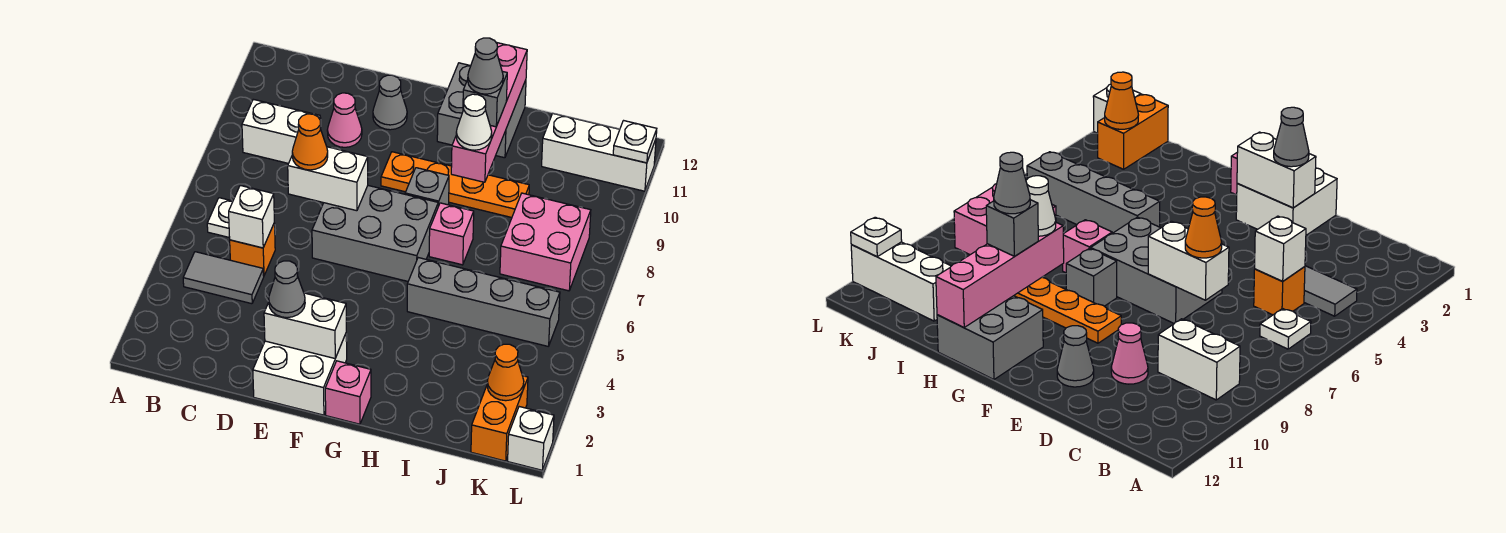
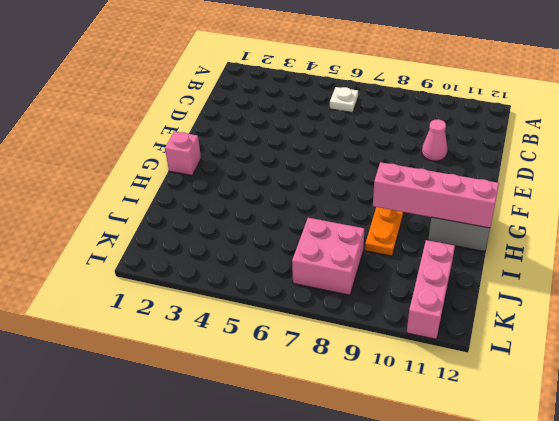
pink brick J11:L11 level 1 -> white brick J11:L11 level 1
none -> grey tile B4:C4 level 1
none -> white brick B9:C9 level 1
none -> orange brick C5 level 1

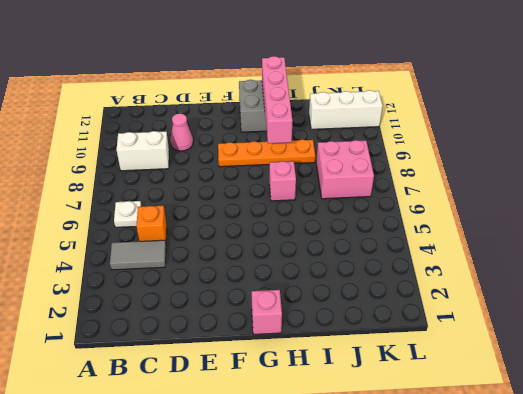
none -> white brick E1:F2 level 1
none -> grey brick E6:G7 level 1
none -> grey cone E11 level 1

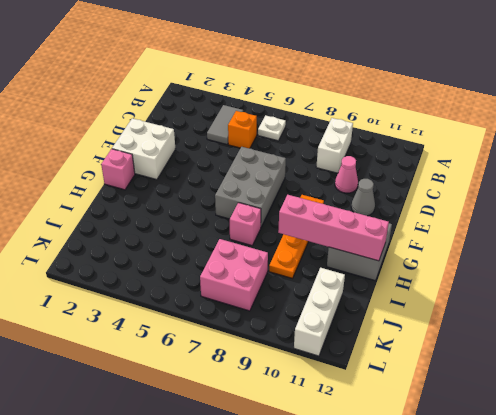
none -> grey brick G8 level 1
none -> grey brick H5:K5 level 1
none -> orange brick K1:K2 level 1

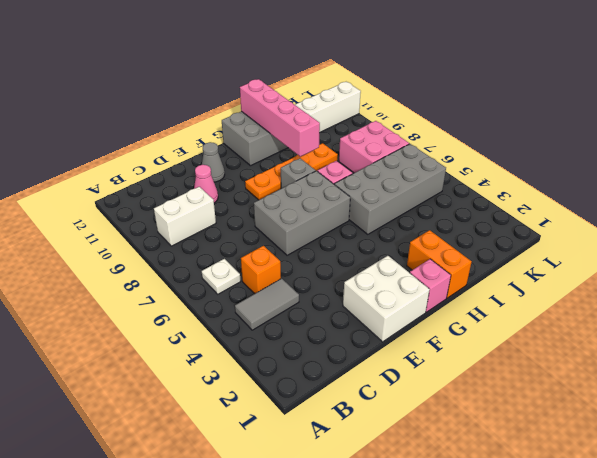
orange brick H1:H2 level 1 -> orange brick K1:K2 level 1
grey brick H5:K6 level 1 -> grey brick H5:K5 level 1
none -> white brick L1 level 1
none -> white brick C5 level 2
none -> white brick D7:E7 level 2

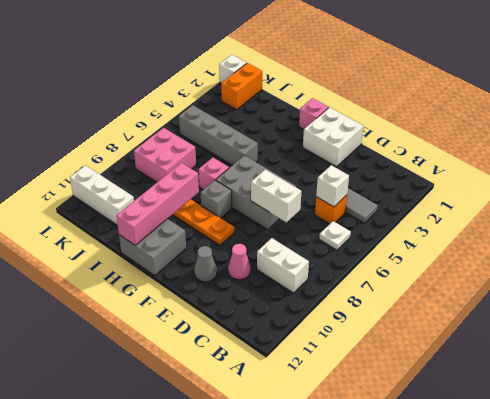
none -> white brick E2:F2 level 2
none -> orange cone K2 level 2
none -> white plate L11 level 2

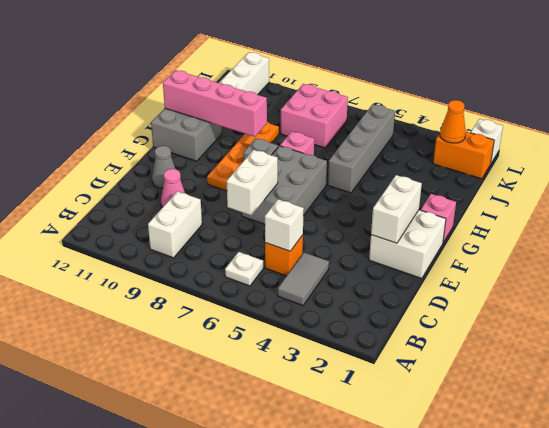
none -> white plate L11 level 2
none -> orange cone D7 level 3
none -> grey cone E2 level 3

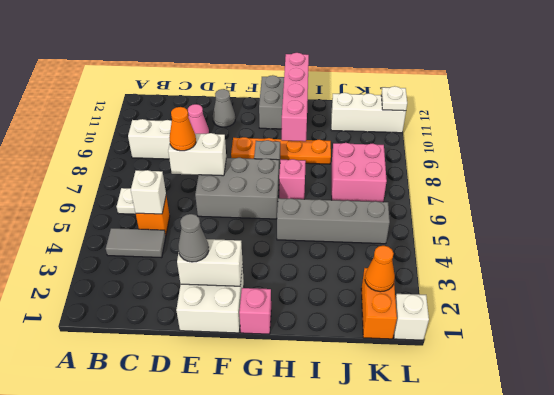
none -> white cone H9 level 3
none -> grey brick H10 level 3
none -> grey cone H10 level 4

